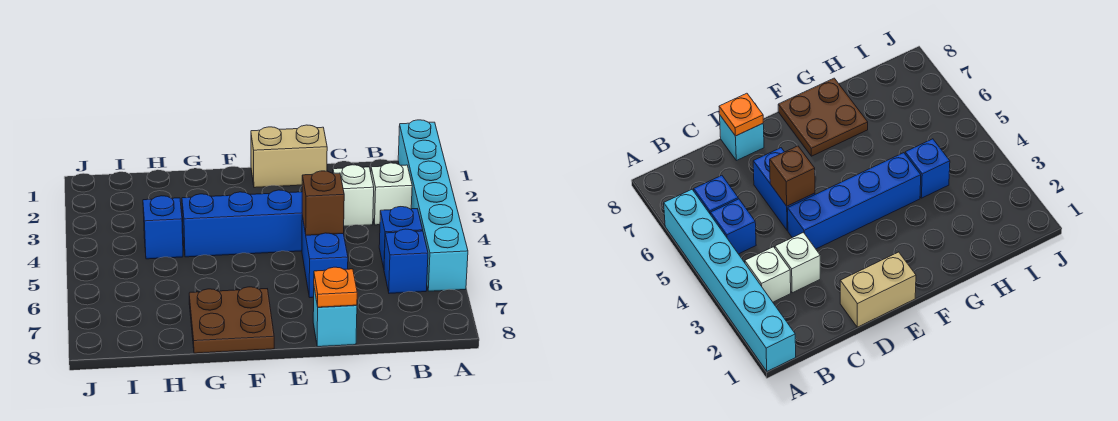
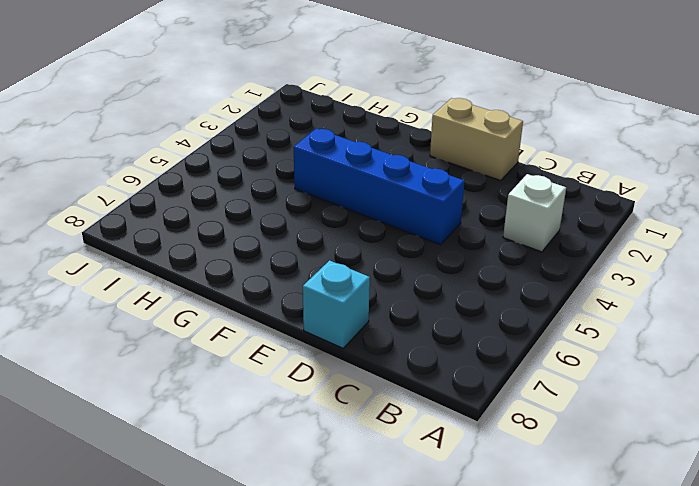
none -> cyan brick A1:A6 level 1
none -> blue brick B5 level 1
none -> blue brick B6 level 1

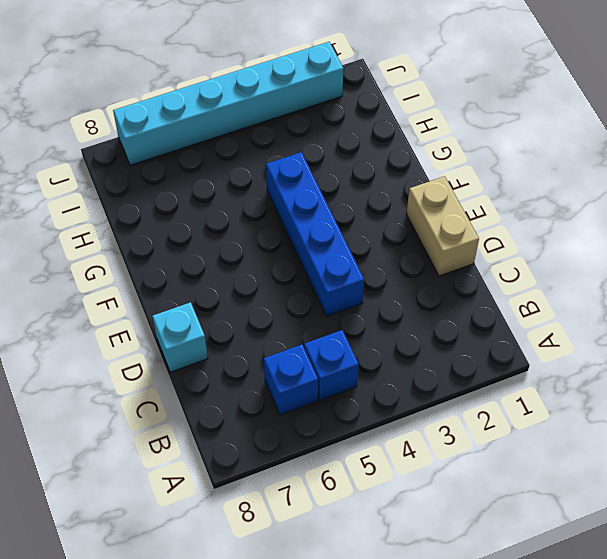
cyan brick J2:J7 level 1 -> cyan brick A1:A6 level 1
none -> white brick B3 level 1
none -> white brick C3 level 1
none -> blue brick D5:D6 level 1

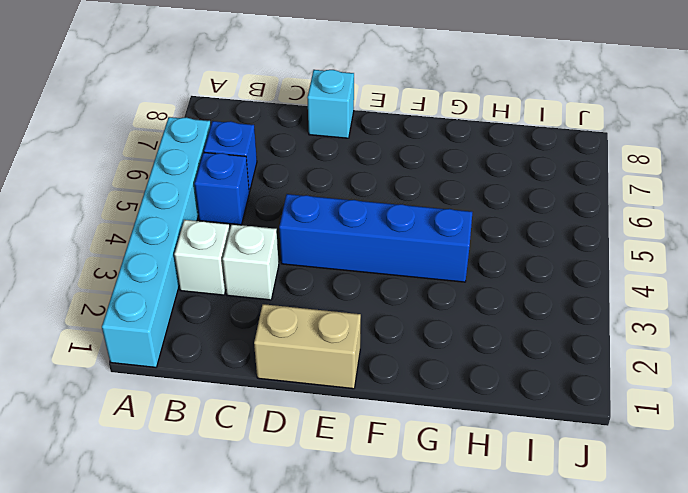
none -> blue brick D5:D6 level 1
none -> brown plate F7:G8 level 1
none -> blue brick H4 level 1

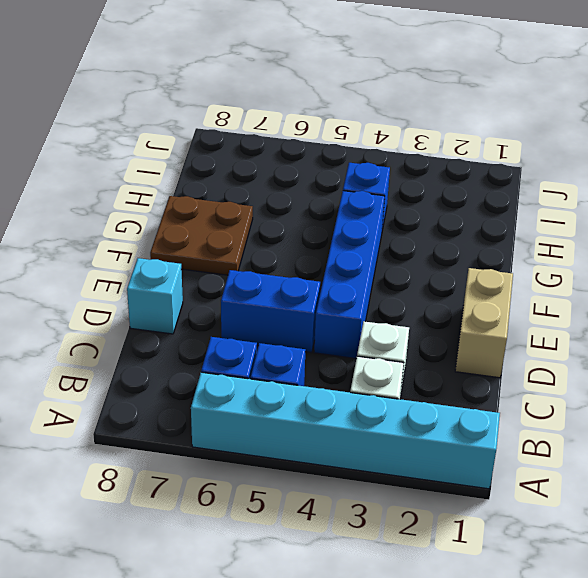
none -> brown brick D5 level 2
none -> orange plate D8 level 2

